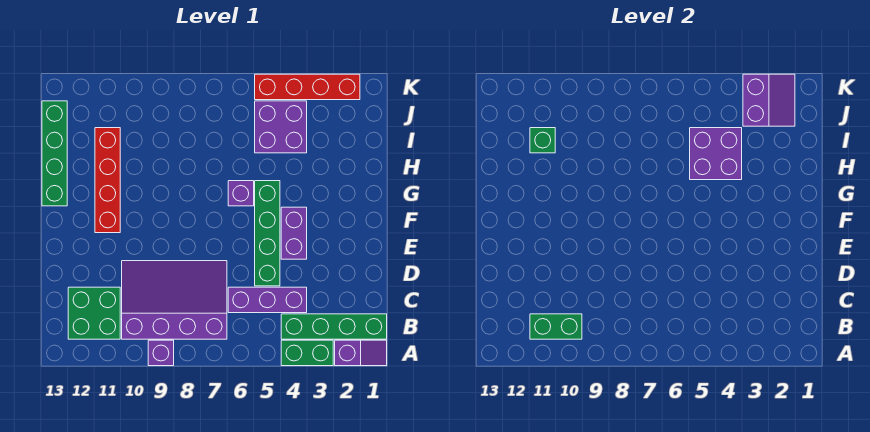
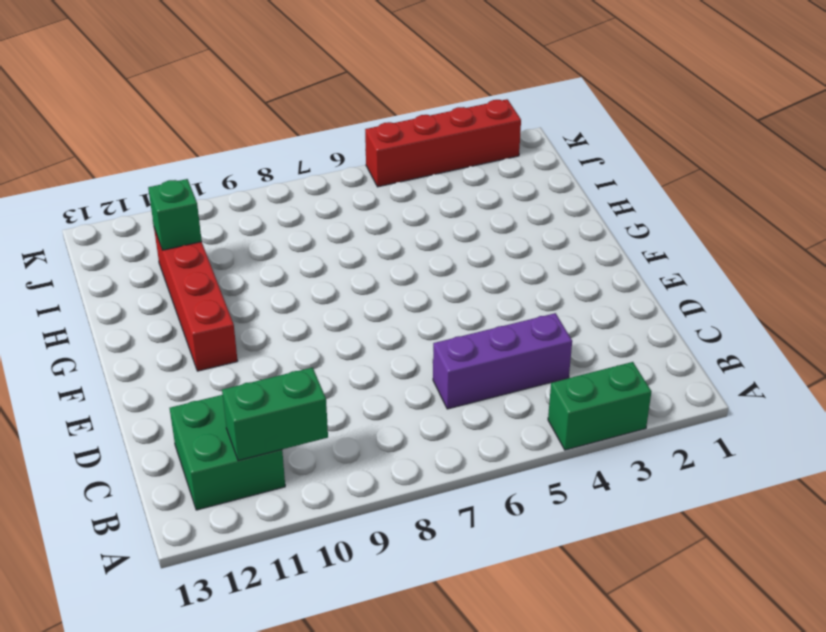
none -> purple slope A1:A2 level 1 top 2
none -> purple brick A9 level 1
none -> green brick B1:B4 level 1

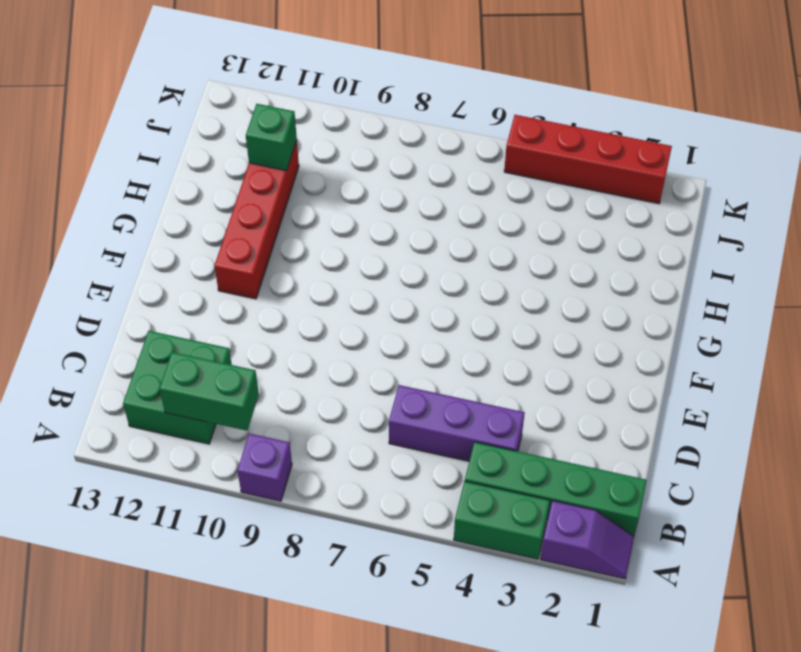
none -> purple slope B7:D10 level 1 top B
none -> green brick D5:G5 level 1
none -> purple brick E4:F4 level 1

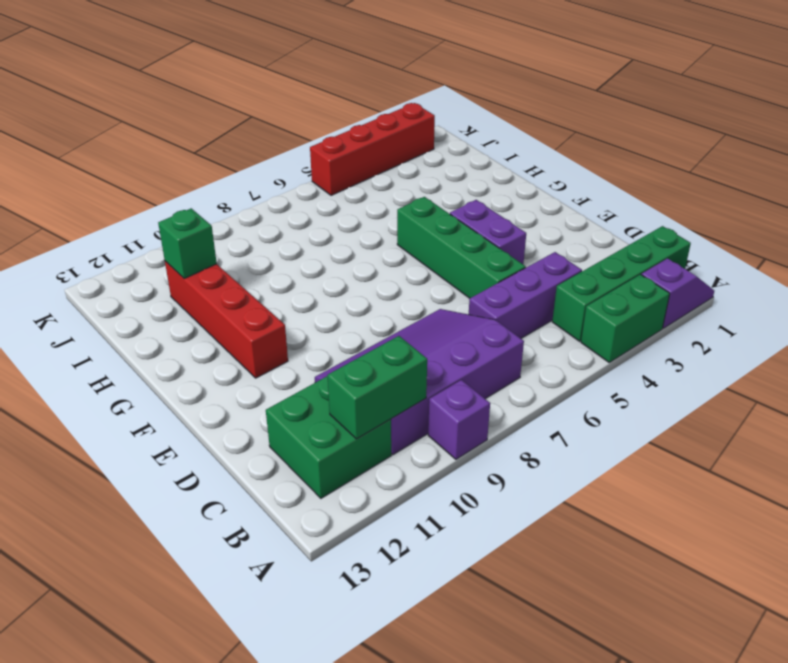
none -> purple brick G6 level 1
none -> green brick G13:J13 level 1
none -> purple brick I4:J5 level 1

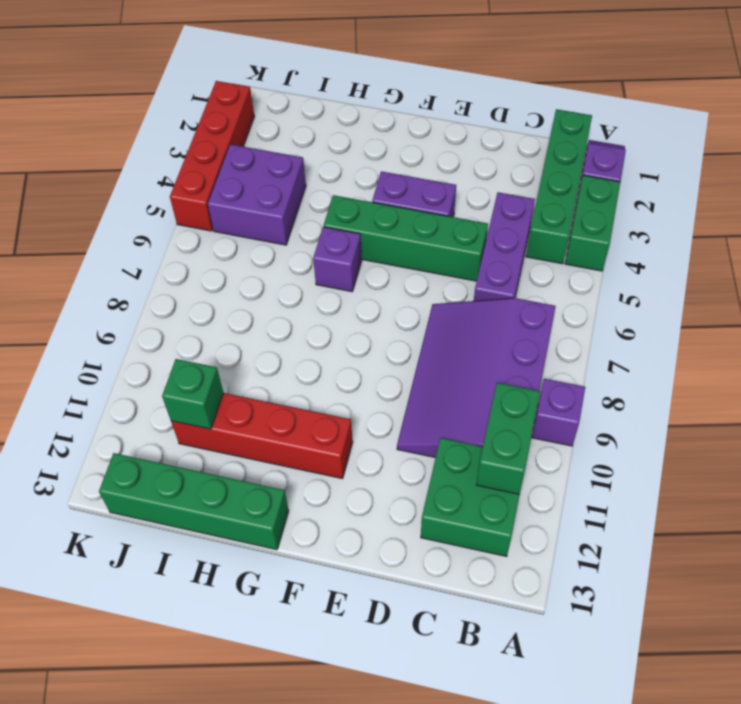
none -> purple brick H4:I5 level 2
none -> purple slope J2:K3 level 2 top 3

